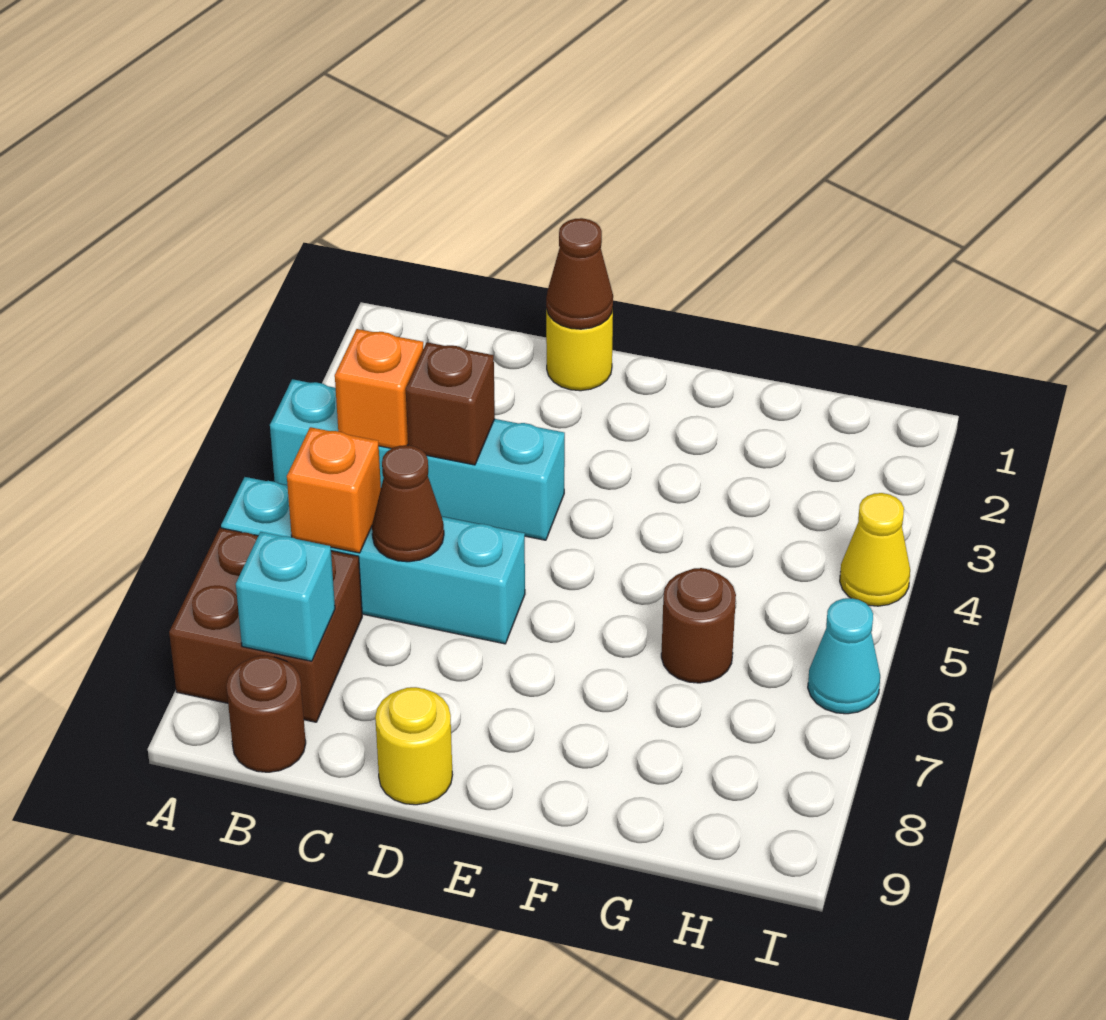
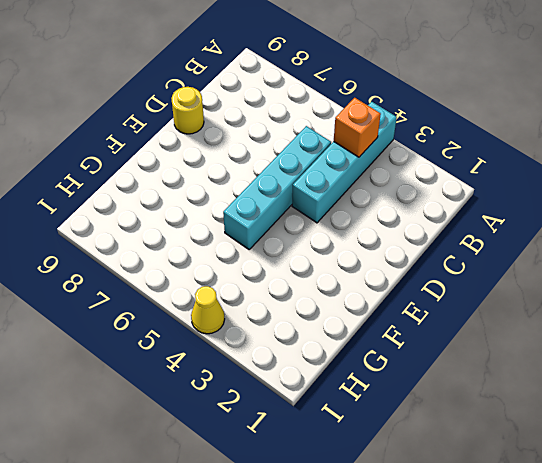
cyan brick C5:F5 level 1 -> cyan brick A6:D6 level 1
none -> brown brick A7:B8 level 1
none -> brown round brick B9 level 1
none -> yellow round brick D1 level 1

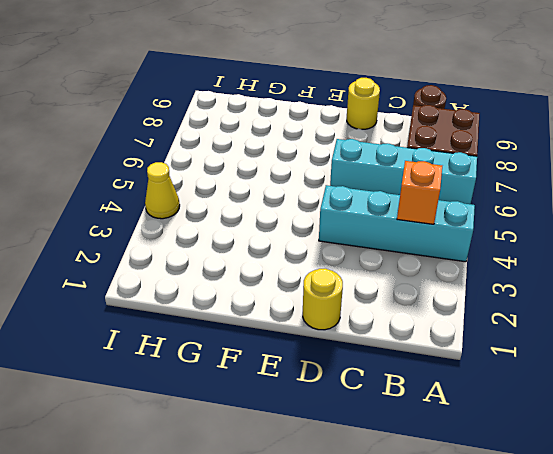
none -> brown round brick G6 level 1
none -> cyan cone I6 level 1
none -> orange brick B6 level 2

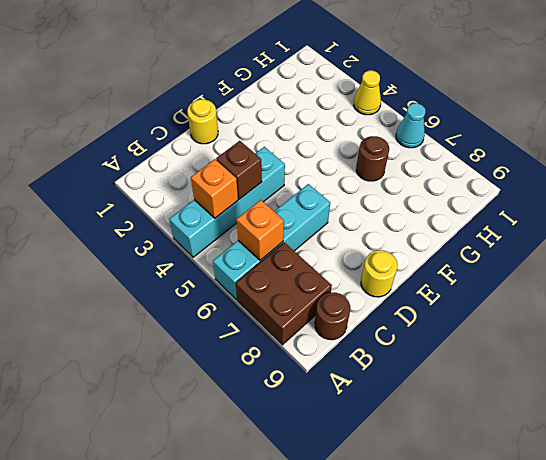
none -> cyan brick B8 level 2
none -> brown cone C6 level 2
none -> brown cone D1 level 2

